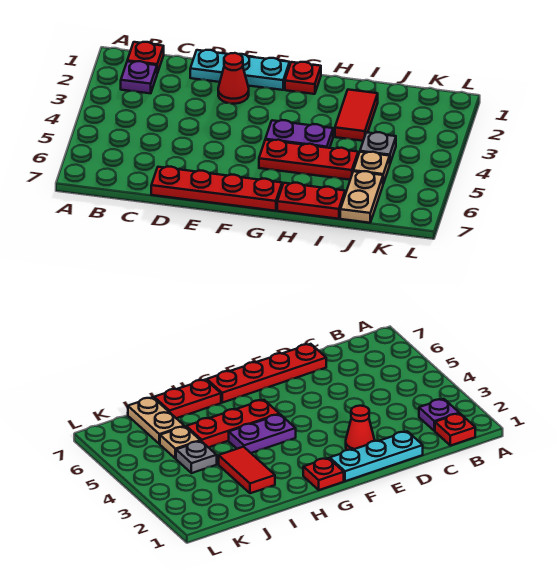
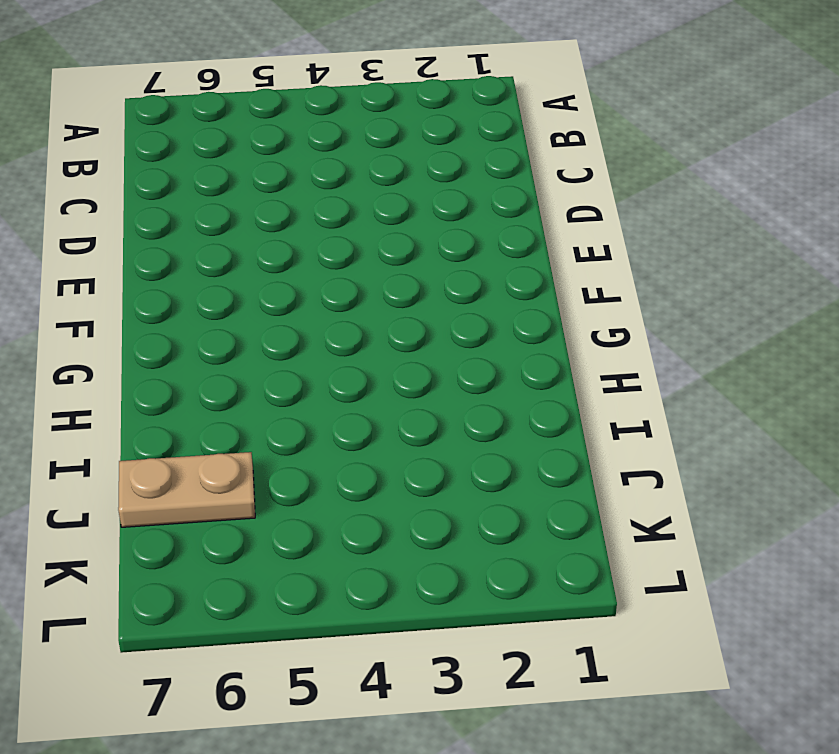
none -> red plate B1 level 1
none -> purple plate B2 level 1
none -> cyan plate D1:F1 level 1

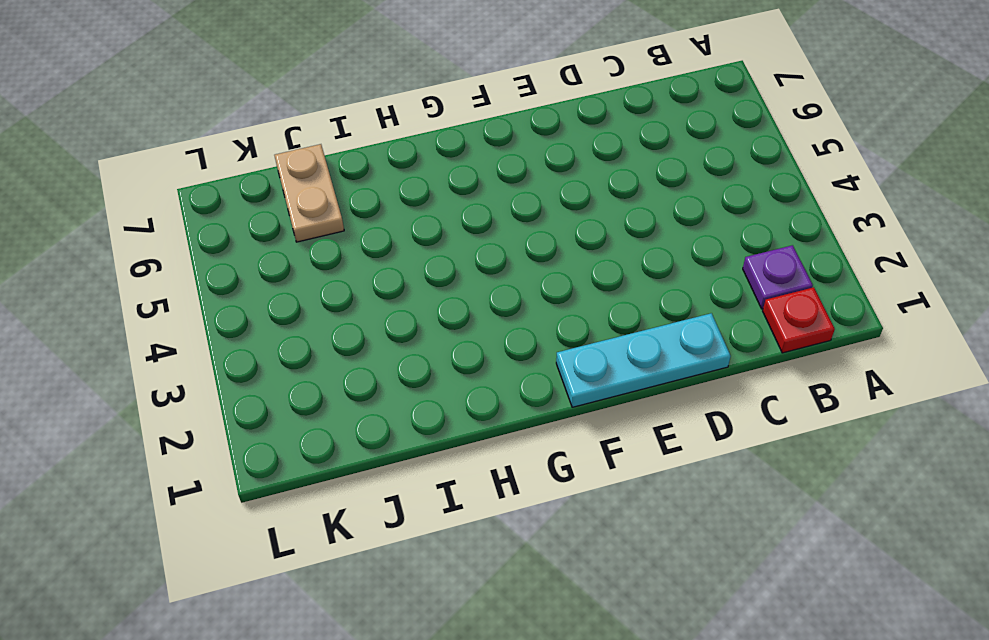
none -> red plate D7:G7 level 1
none -> red cone E2 level 1
none -> red plate G1 level 1

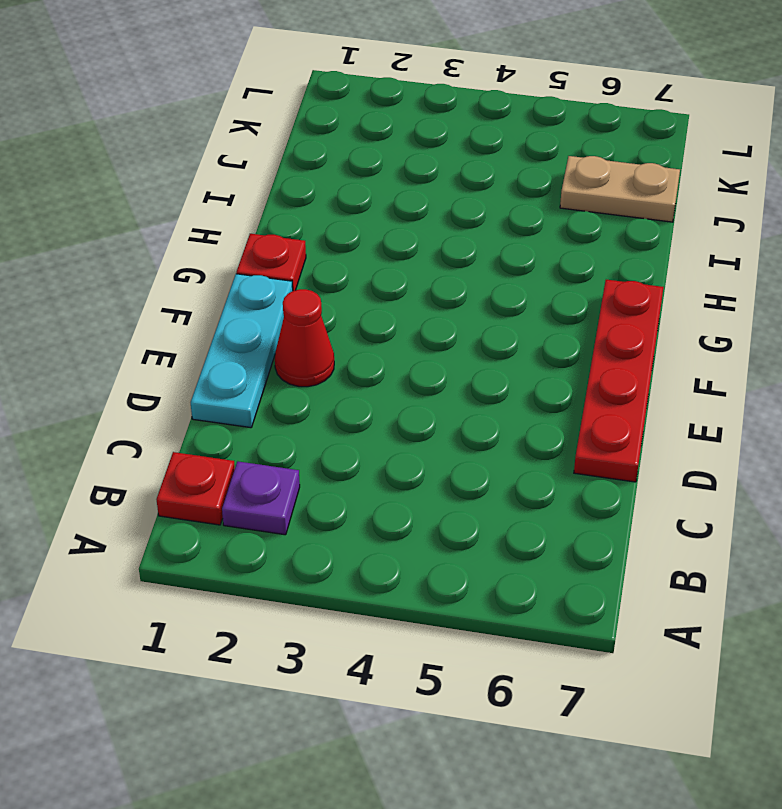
none -> purple plate G4:H4 level 1
none -> red plate G5:I5 level 1
none -> red plate H7:I7 level 1

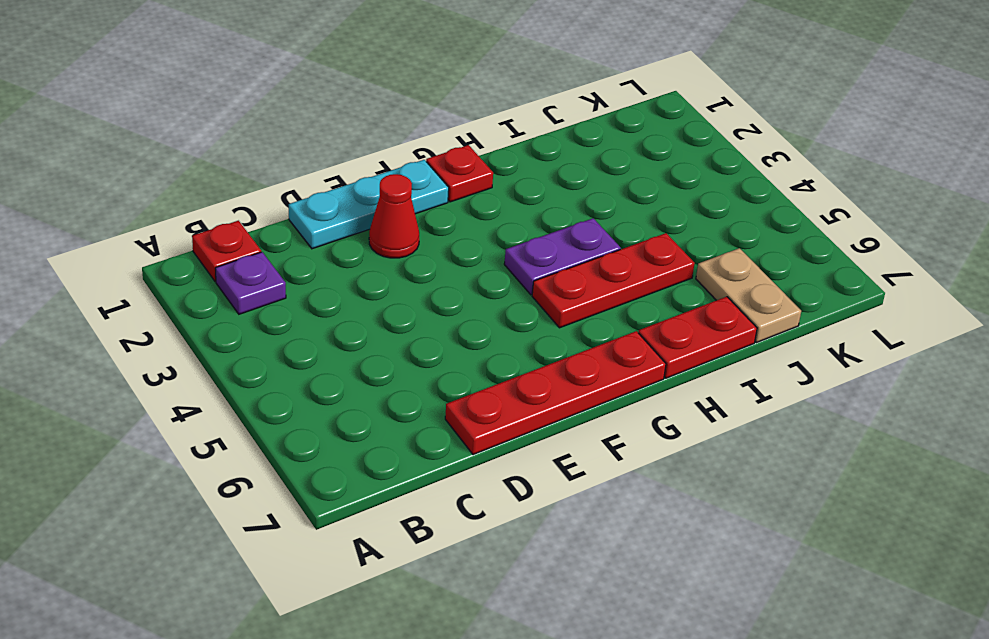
none -> red tile I2:I3 level 1
none -> grey plate J4 level 1
none -> tan plate J5 level 1

